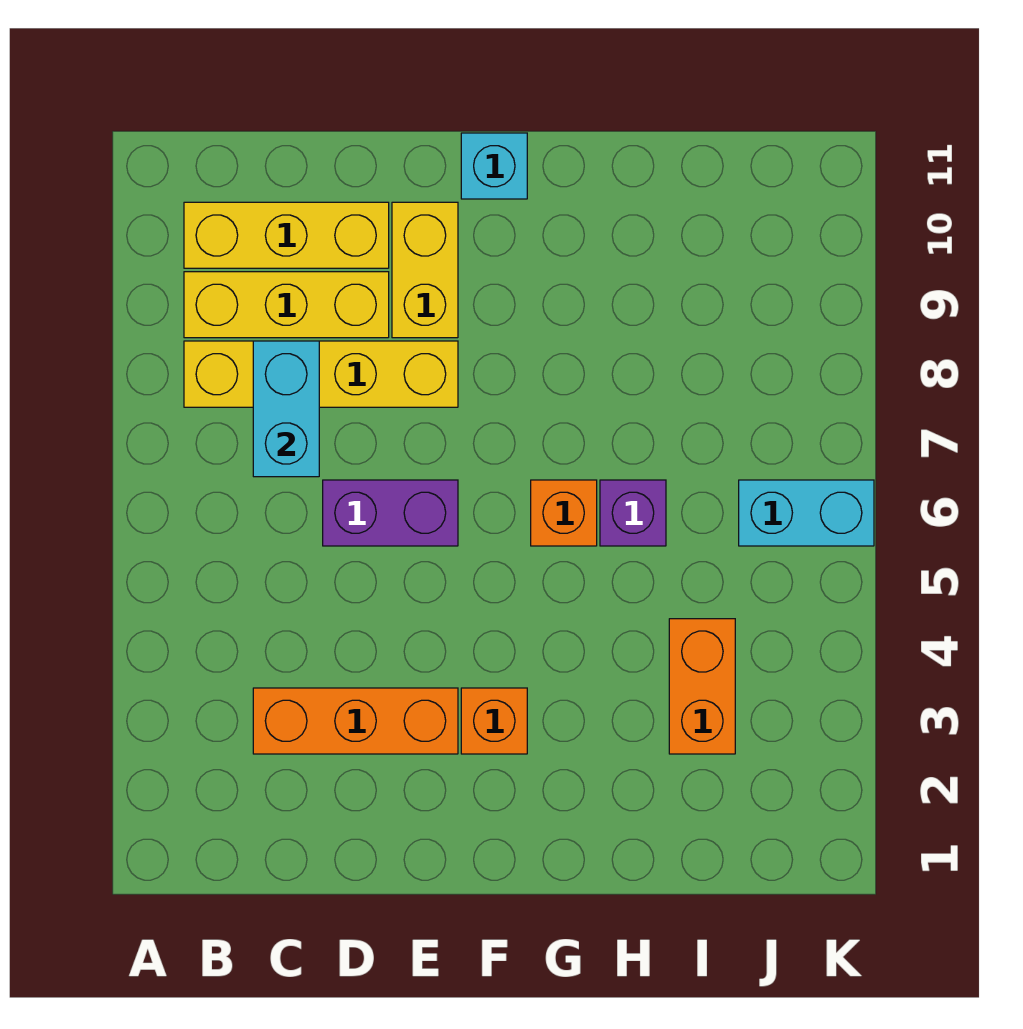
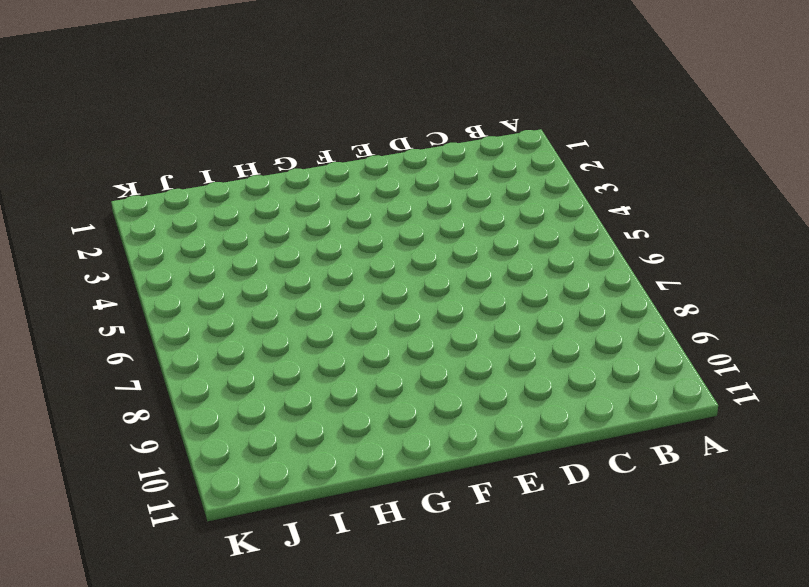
none -> yellow brick B8:E8 level 1
none -> yellow brick B9:D9 level 1
none -> yellow brick B10:D10 level 1

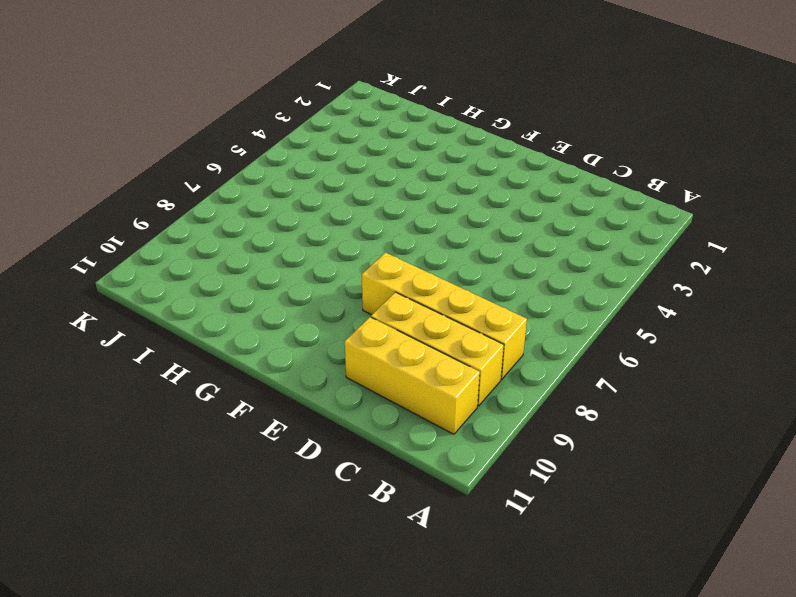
none -> orange brick C3:E3 level 1
none -> purple brick D6:E6 level 1
none -> yellow brick E9:E10 level 1

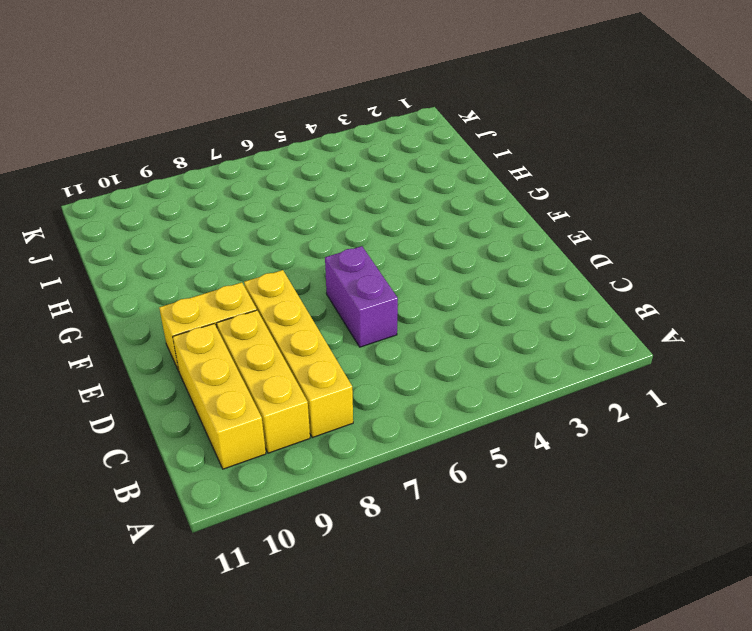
none -> orange brick C3:E3 level 1
none -> orange brick F3 level 1
none -> cyan brick F11 level 1

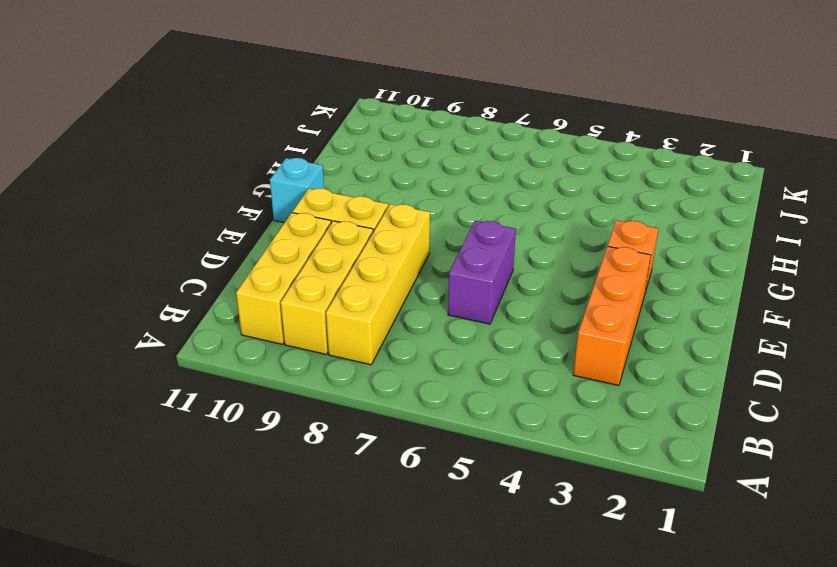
none -> orange brick G6 level 1
none -> purple brick H6 level 1
none -> orange brick I3:I4 level 1

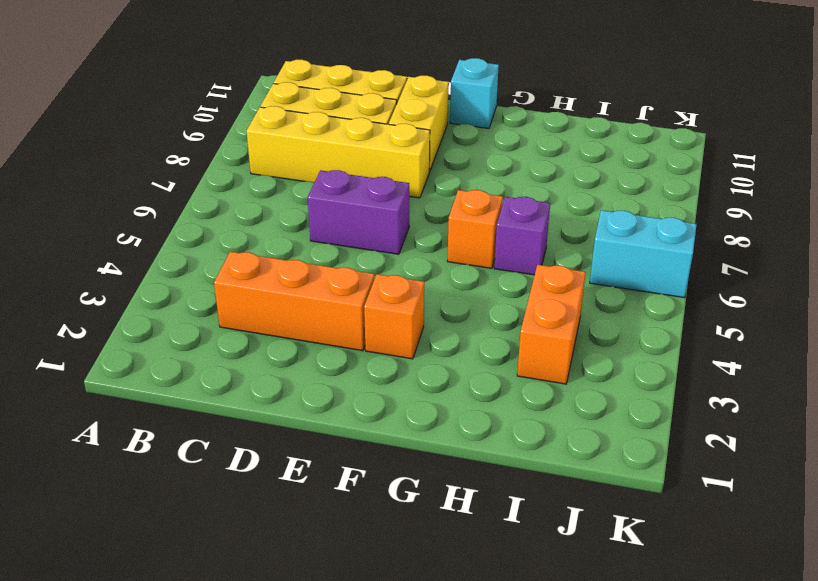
none -> cyan brick C7:C8 level 2

